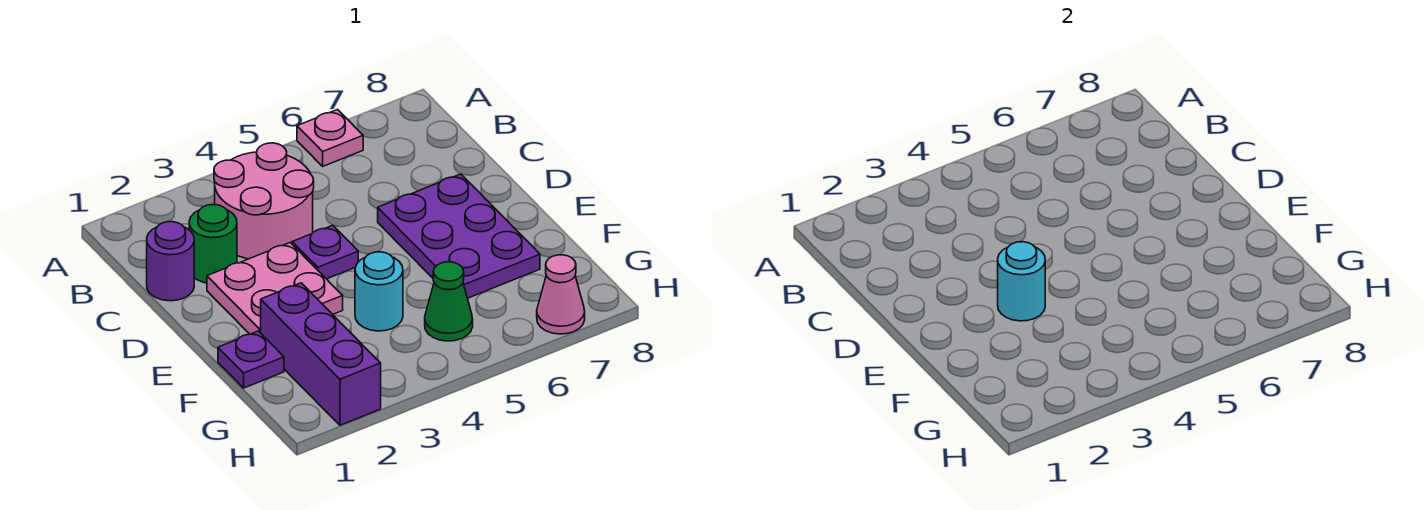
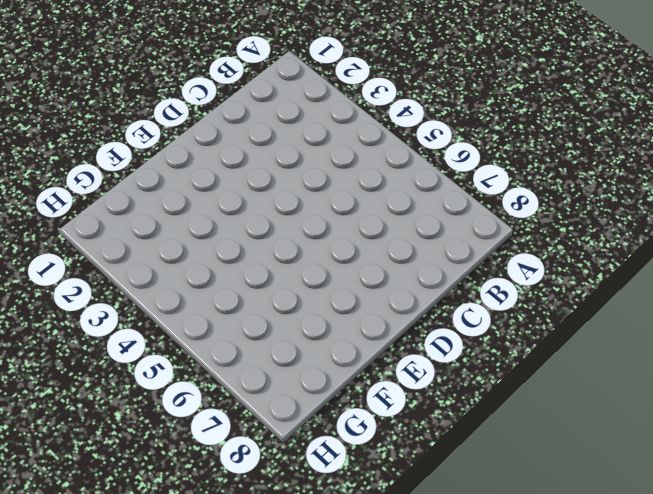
none -> pink plate A6 level 1
none -> pink round brick B3:C4 level 1
none -> purple round brick C1 level 1

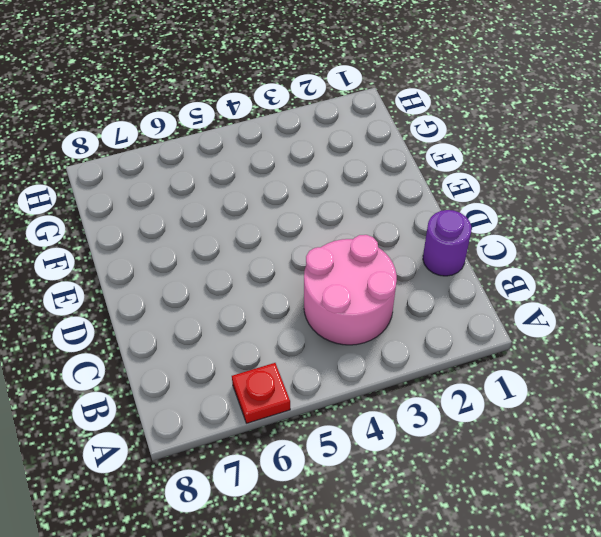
red plate A6 level 1 -> pink plate A6 level 1
none -> green round brick C2 level 1
none -> pink plate D2:E3 level 1
none -> purple plate D4 level 1

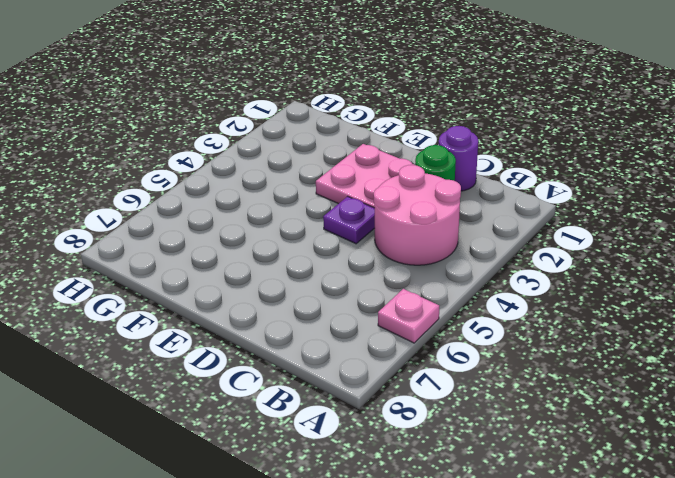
none -> purple plate D6:F7 level 1
none -> purple plate F1 level 1
none -> purple brick F2:H2 level 1

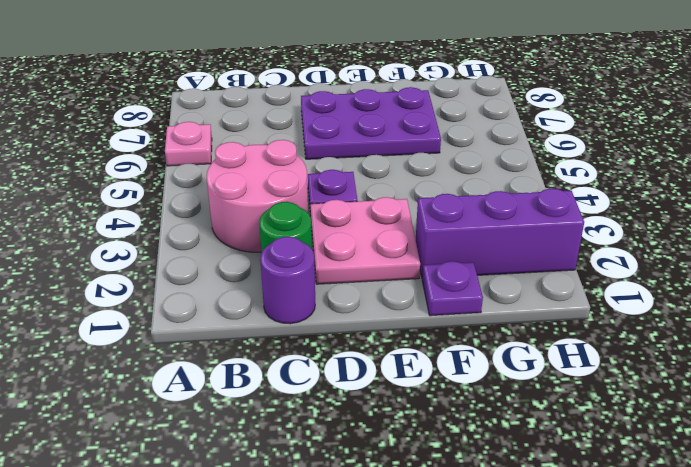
none -> cyan round brick F4 level 1
none -> green cone G5 level 1
none -> pink cone H7 level 1

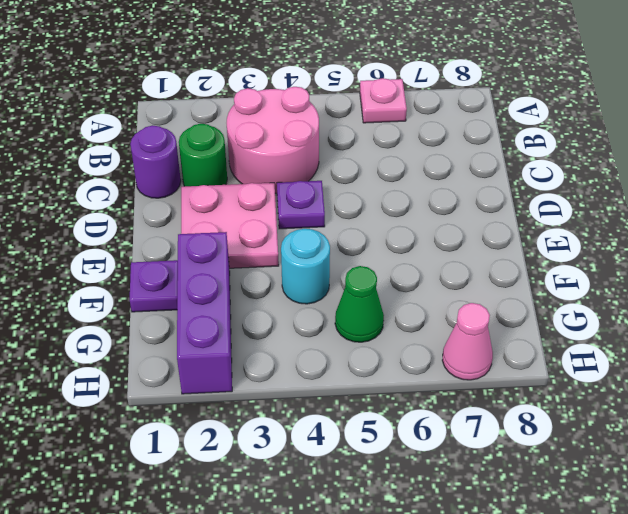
none -> purple plate D6:F7 level 1
none -> cyan round brick E3 level 2

